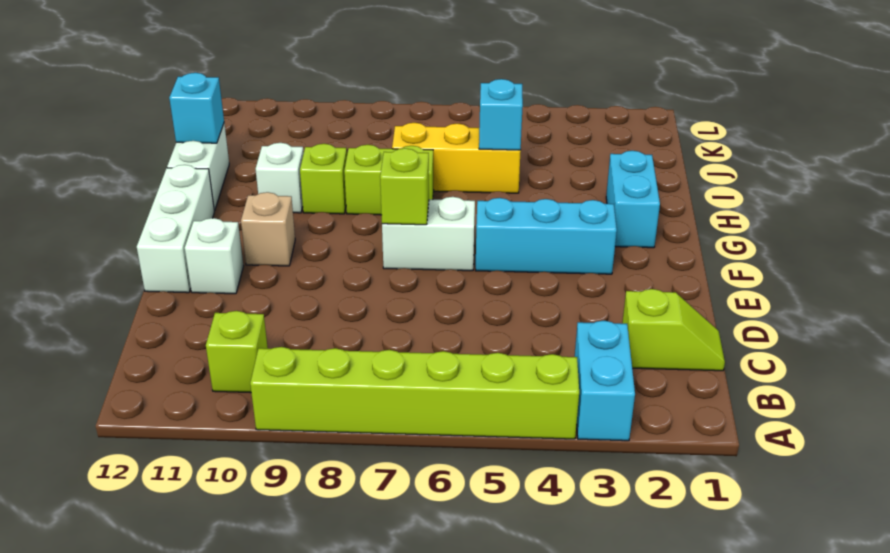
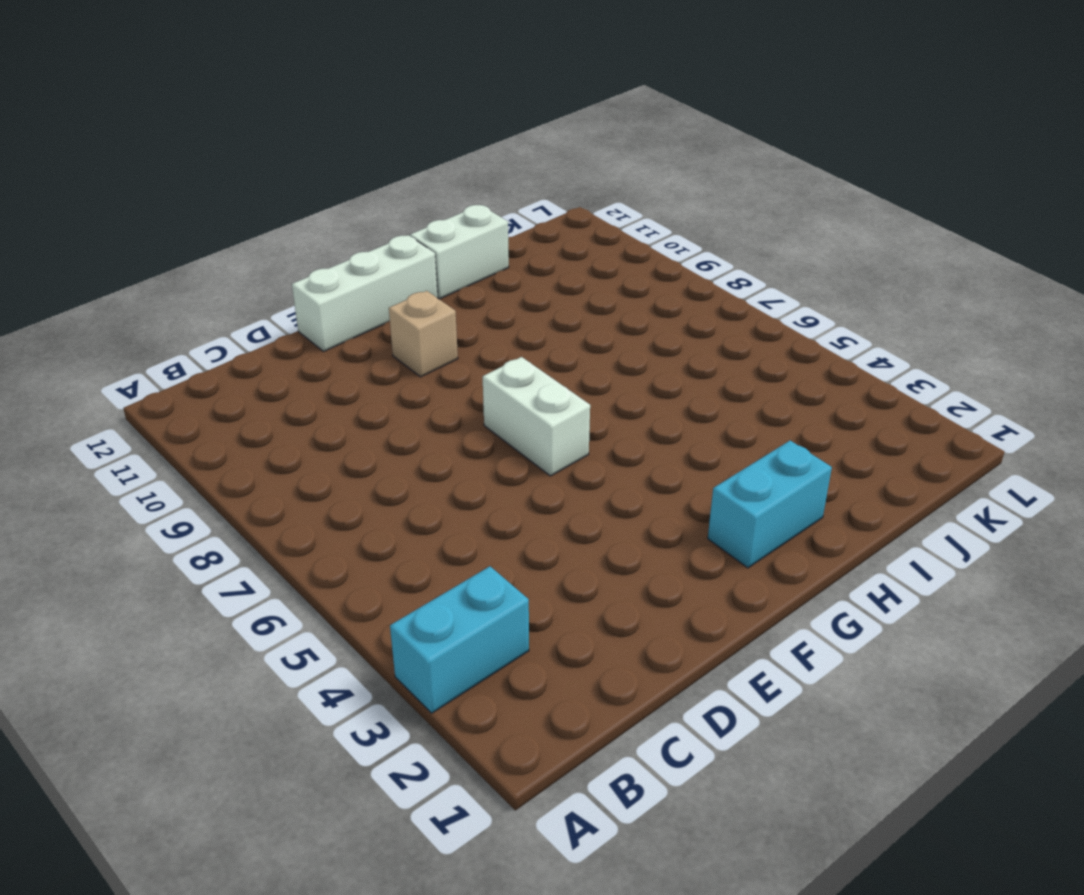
none -> lime brick A4:A9 level 1
none -> lime brick B10 level 1
none -> lime slope C1:C2 level 1 top 2

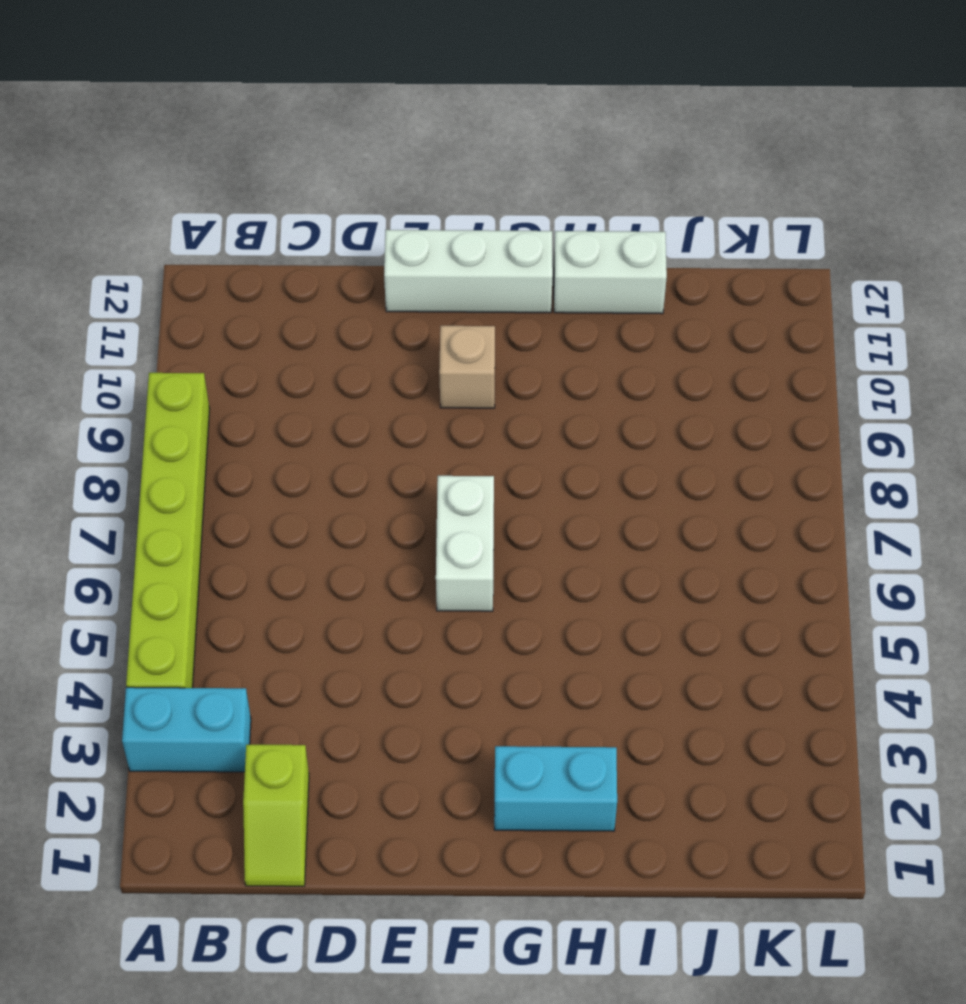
none -> lime brick B10 level 1
none -> white brick E11 level 1
none -> cyan brick F3:F5 level 1

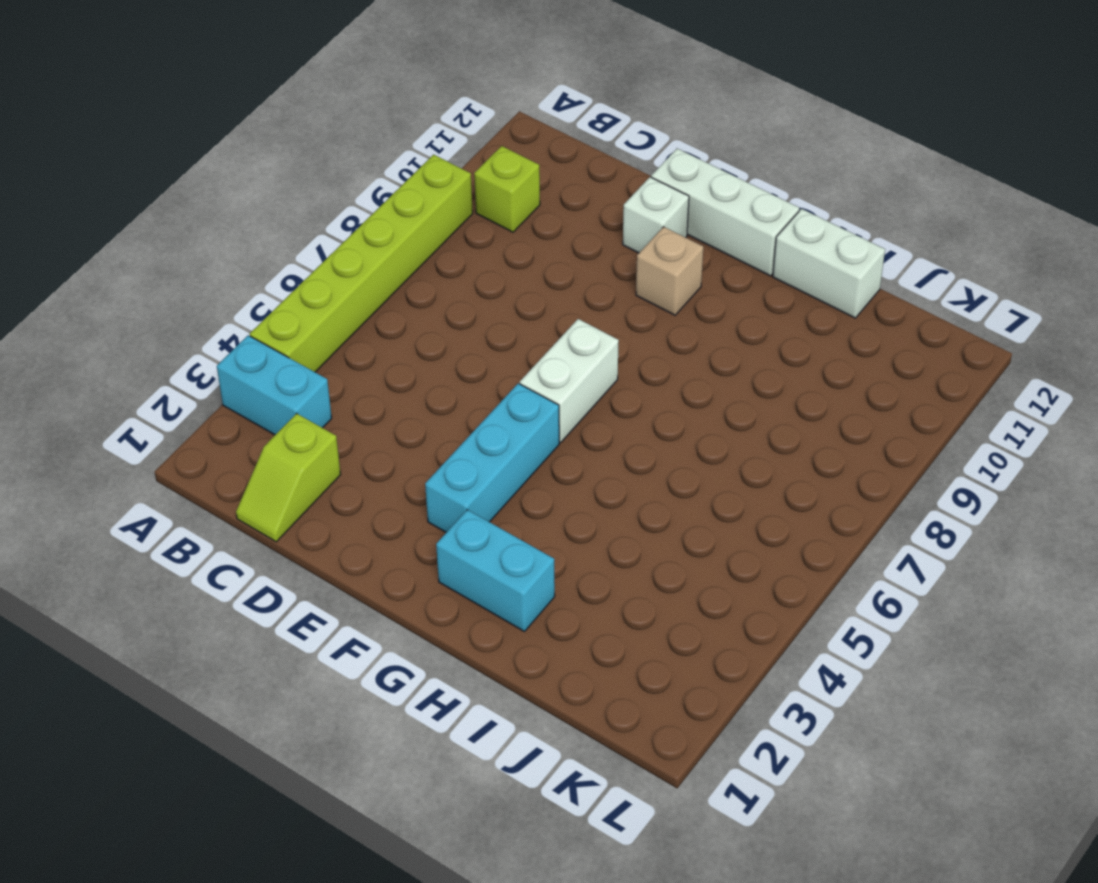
none -> lime brick H7:H8 level 1
none -> lime brick H9 level 1
none -> white brick H10 level 1

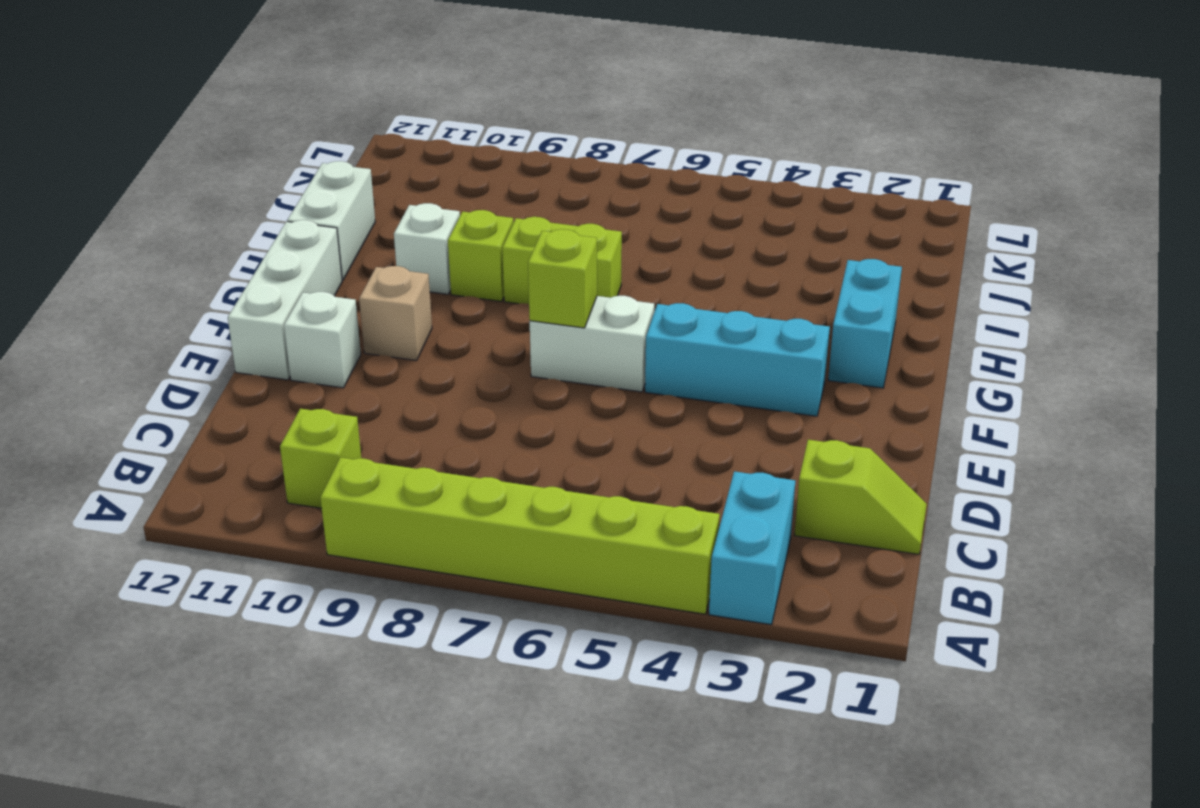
none -> yellow brick I5:I7 level 1
none -> cyan brick I5 level 2
none -> cyan brick I12 level 2

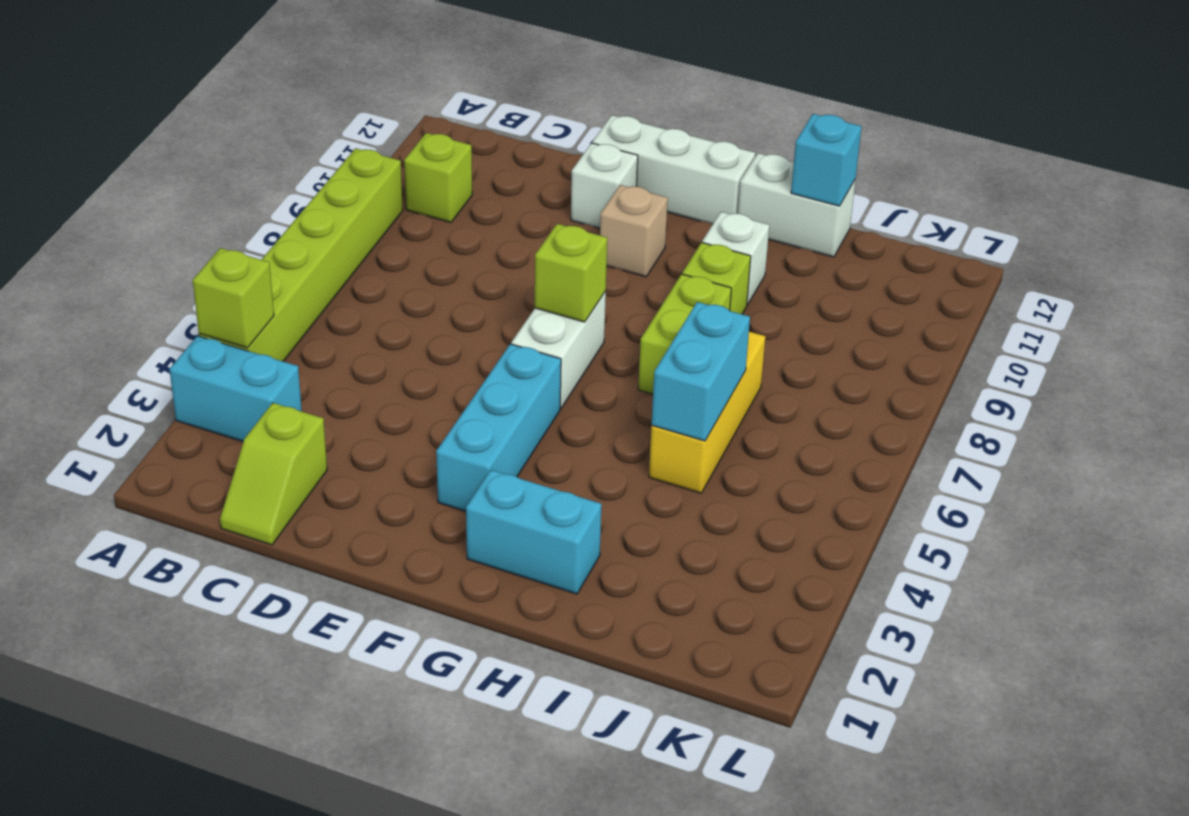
lime brick A4 level 2 -> none
cyan brick I5:I6 level 2 -> cyan brick I5 level 2

